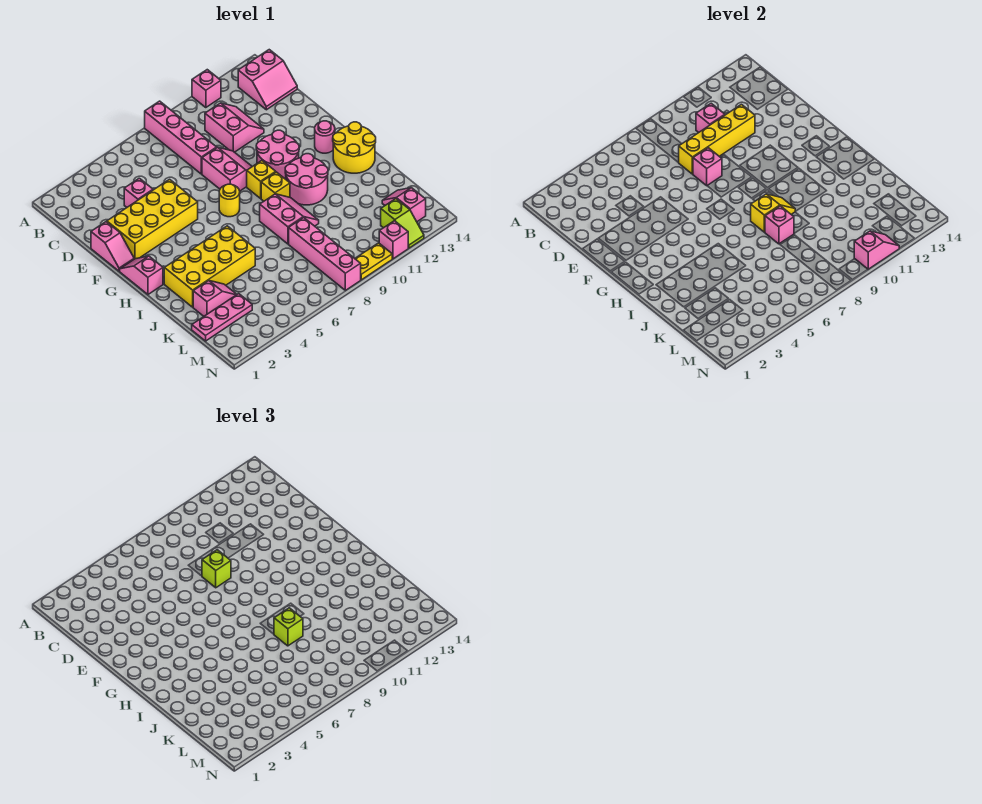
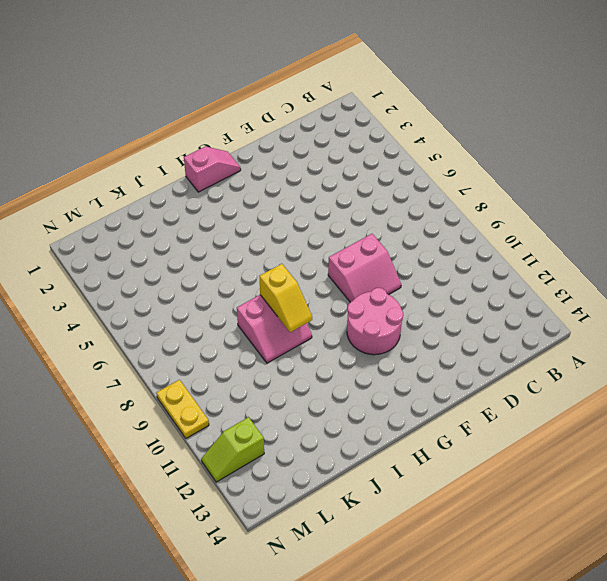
none -> pink brick A8:D8 level 1
none -> pink brick A11 level 1
none -> pink slope B13:C14 level 1 top B
none -> pink slope C10:D11 level 1 top 10

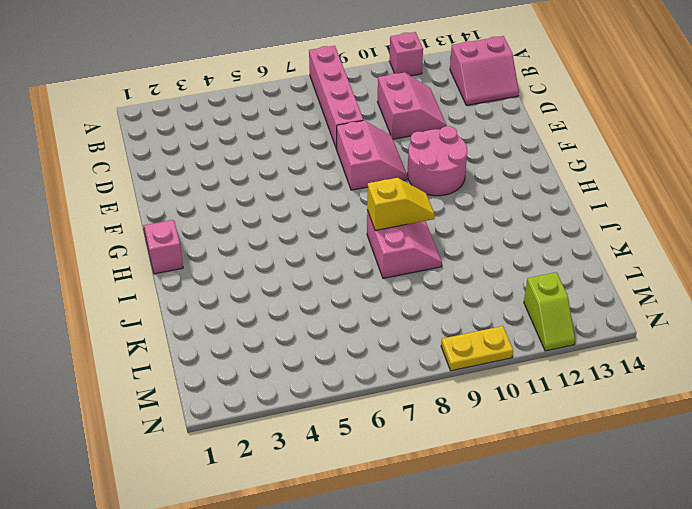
none -> pink brick D4 level 1
none -> pink slope E1:F1 level 1 top E
none -> yellow brick E2:F5 level 1
none -> yellow round brick G7 level 1

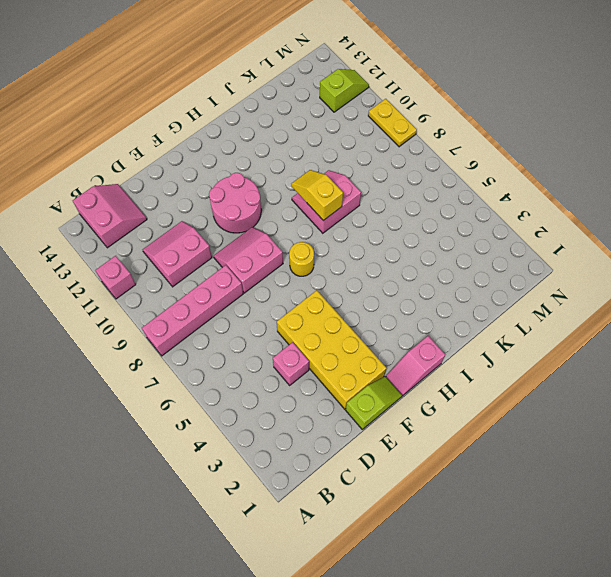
lime slope E1:F1 level 1 top E -> pink slope E1:F1 level 1 top E
none -> yellow brick G9 level 1
none -> pink round brick G13 level 1
none -> yellow brick H9 level 1
none -> pink round brick H10:I11 level 1

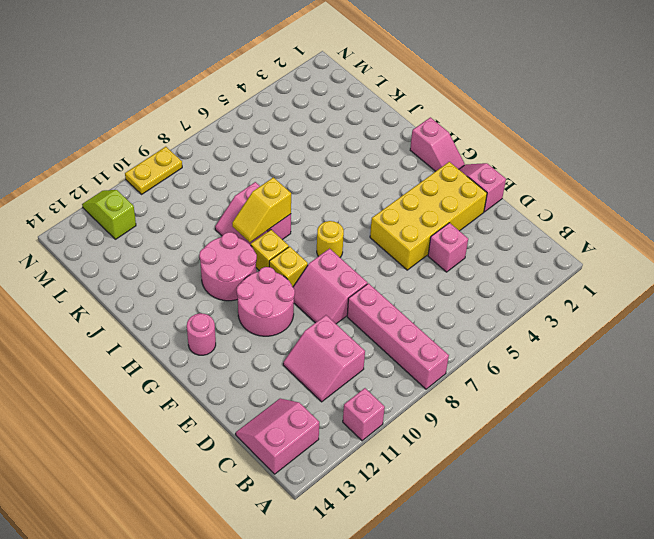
none -> yellow round brick H13:I14 level 1
none -> yellow brick I2:J5 level 1
none -> pink slope K2:K3 level 1 top 2
none -> pink brick K8:N8 level 1

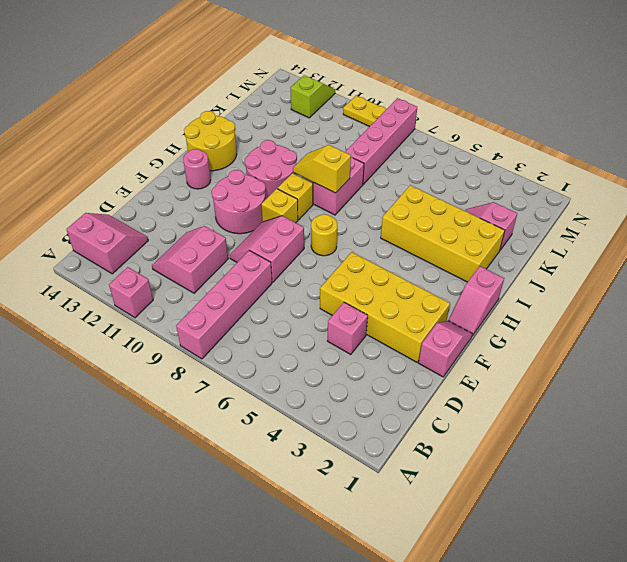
none -> pink plate L1:L3 level 1
none -> pink slope L13:M13 level 1 top M
none -> pink brick N11 level 1
none -> pink brick C10 level 2

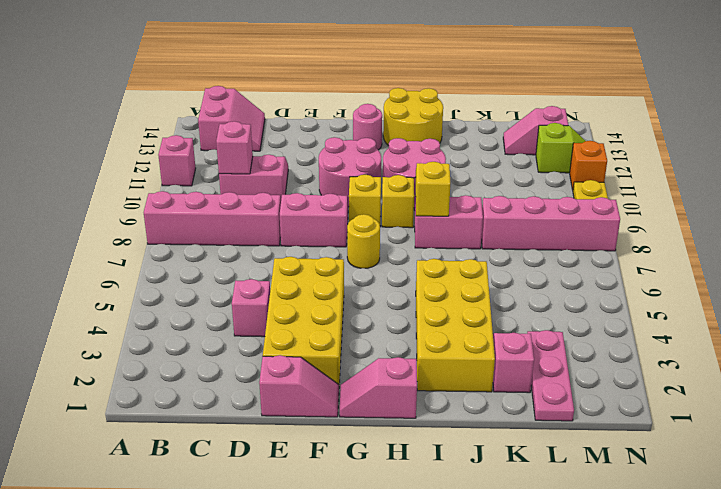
orange brick N11 level 1 -> pink brick N11 level 1
none -> yellow brick D8:D11 level 2
none -> pink brick E8 level 2
none -> pink brick J8 level 2
none -> pink slope N10:N11 level 2 top 10

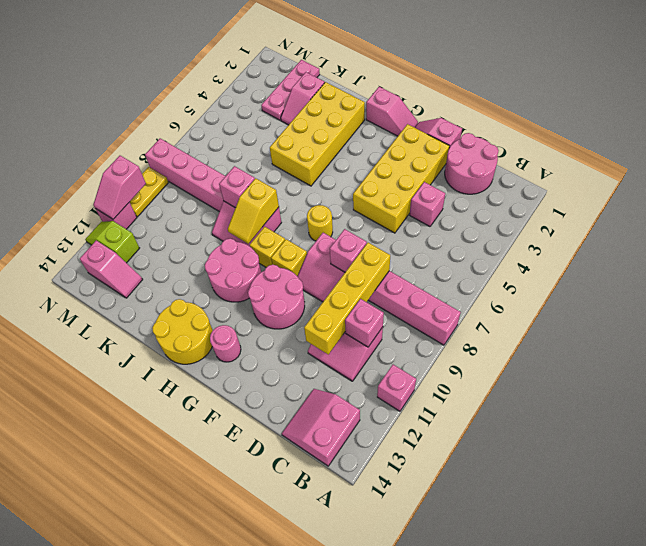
pink round brick C1:D2 level 1 -> none
none -> lime brick E8 level 3
none -> lime brick J8 level 3

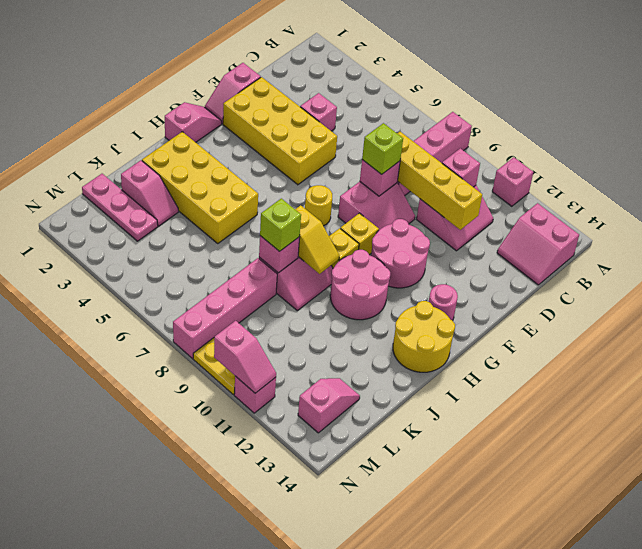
none -> lime slope M12:N12 level 1 top M

